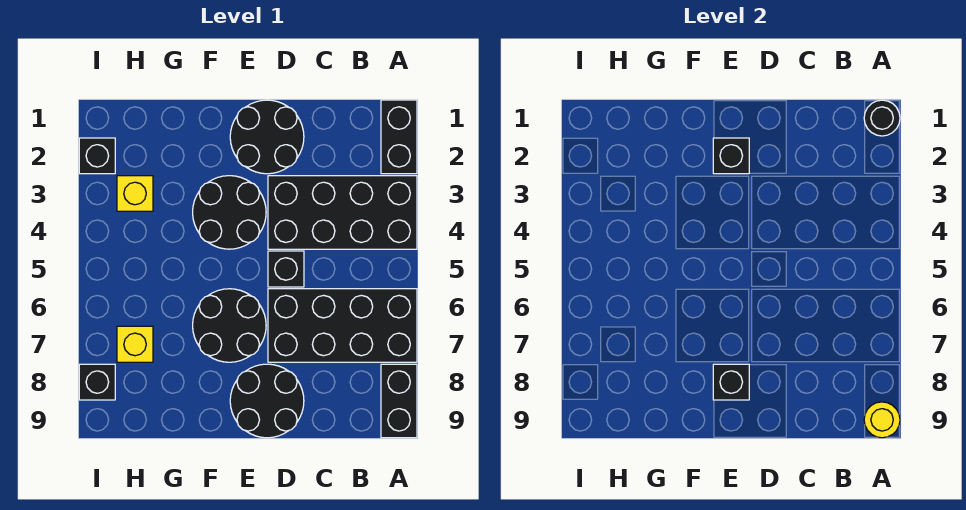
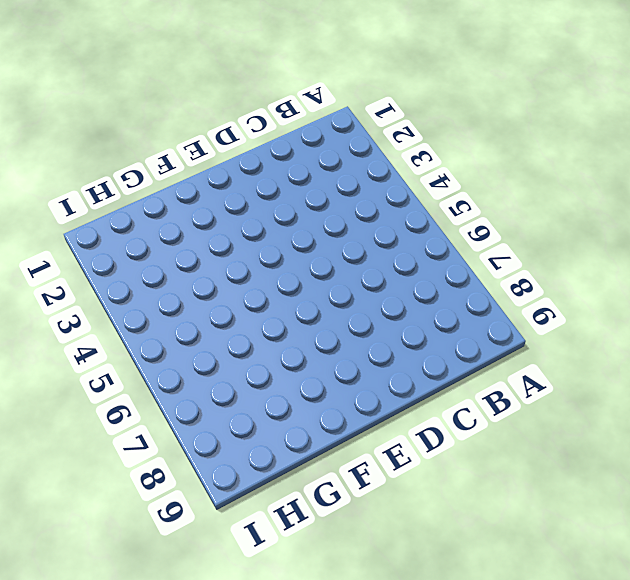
none -> black brick A1:A2 level 1
none -> black brick A3:D4 level 1
none -> black brick A6:D7 level 1

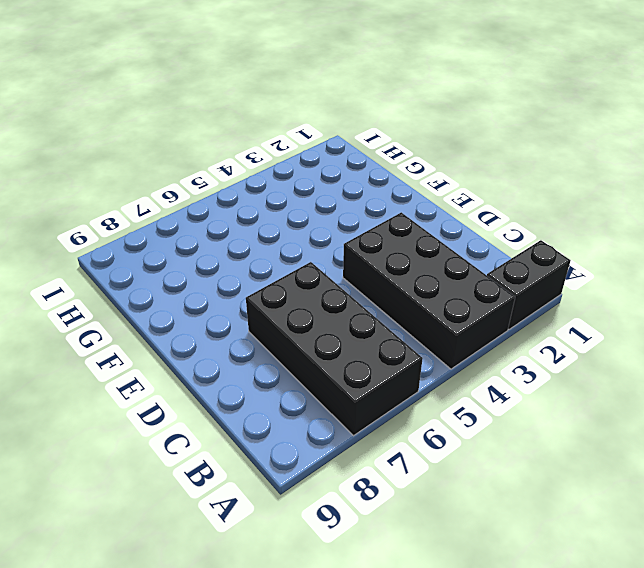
none -> black brick A8:A9 level 1
none -> black round brick D1:E2 level 1
none -> black brick D5 level 1

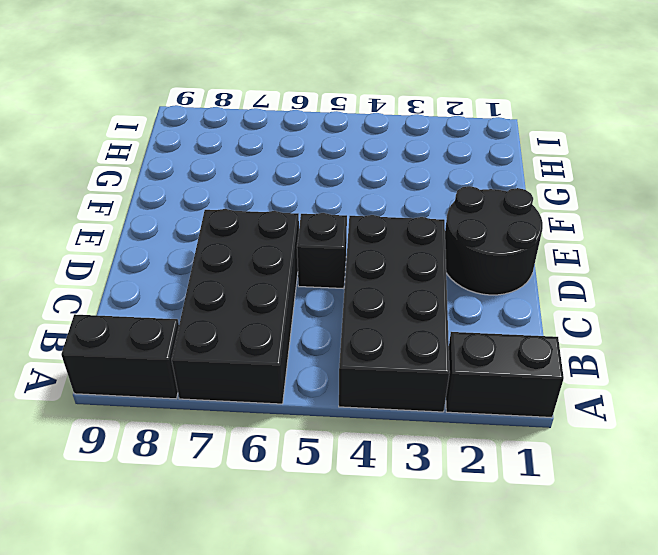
none -> black round brick D8:E9 level 1
none -> black round brick E3:F4 level 1
none -> black round brick E6:F7 level 1

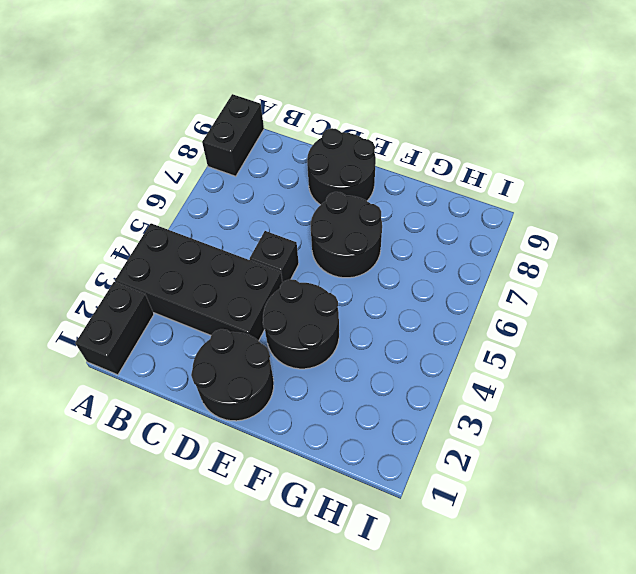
none -> black brick A6:D7 level 1
none -> yellow brick H3 level 1
none -> yellow brick H7 level 1

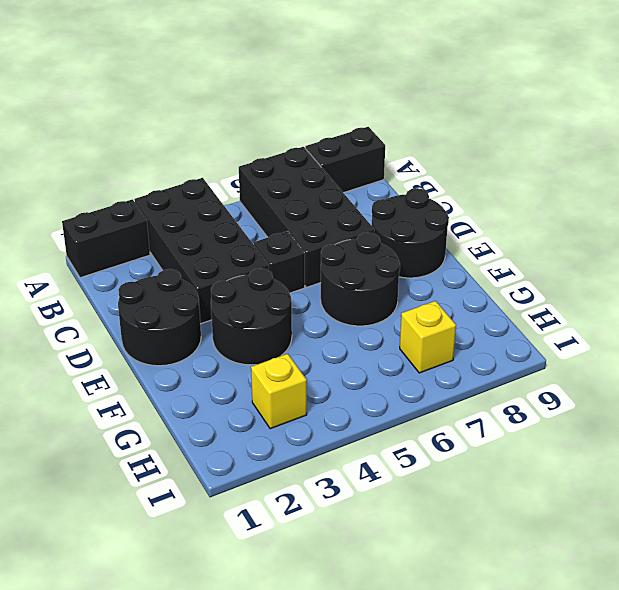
none -> black brick I2 level 1
none -> black brick I8 level 1
none -> black round brick A1 level 2

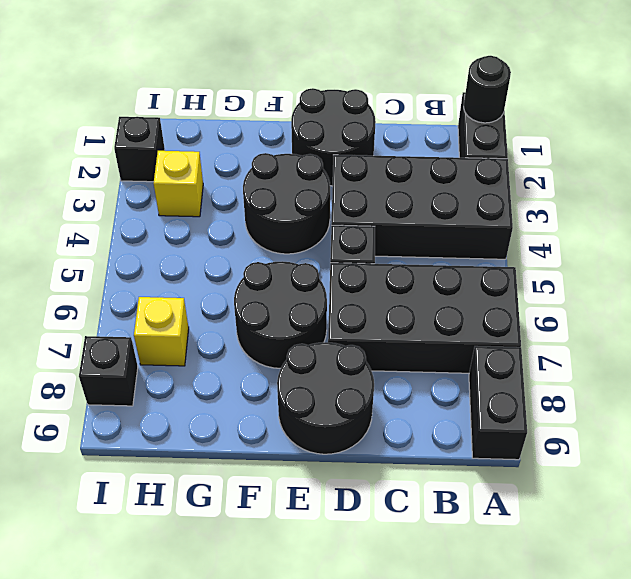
none -> yellow round brick A9 level 2
none -> black brick E2 level 2
none -> black brick E8 level 2

